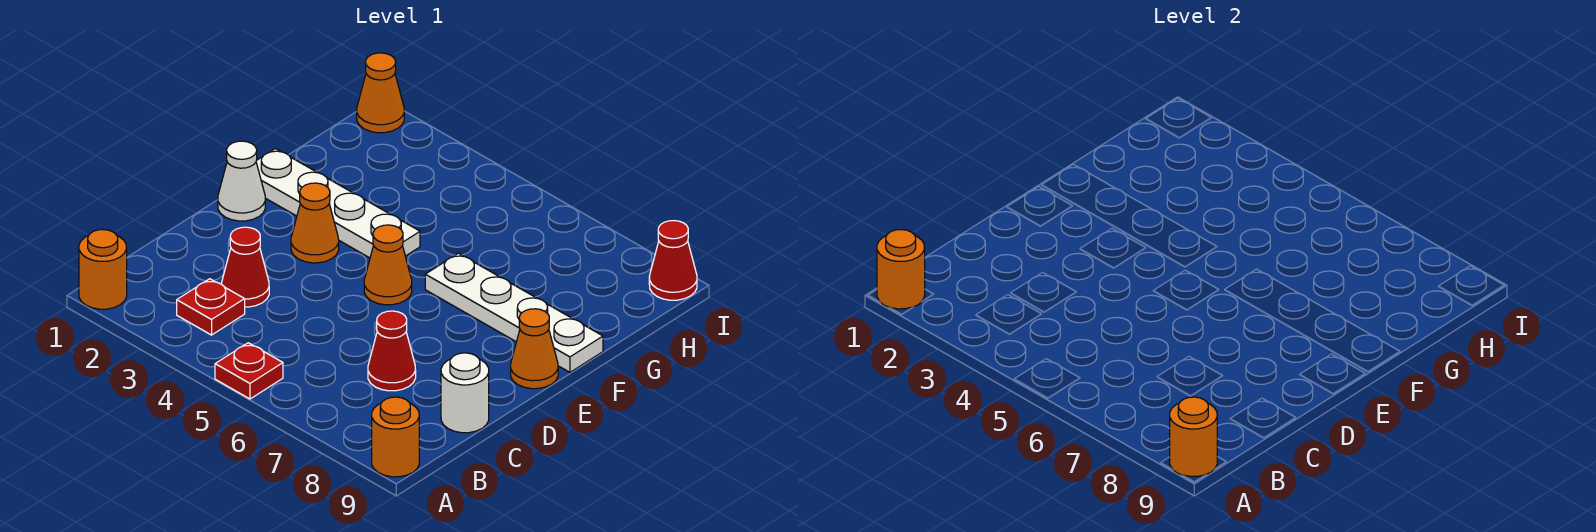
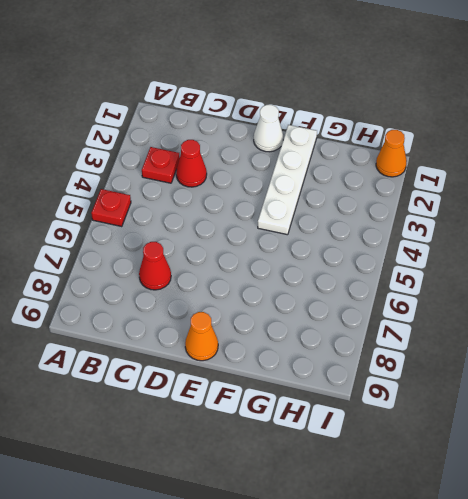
none -> orange round brick A1 level 1
none -> orange round brick A9 level 1
none -> white round brick C9 level 1

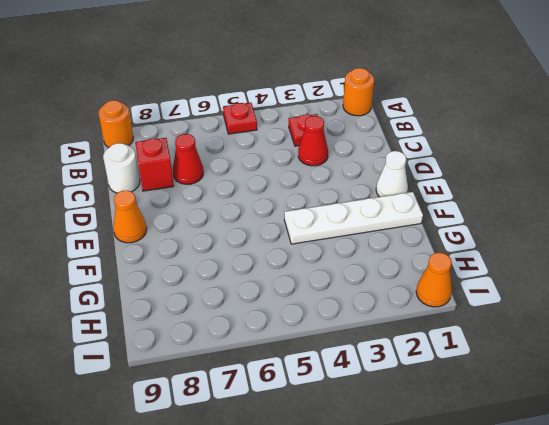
red brick C8 level 1 -> none
none -> orange cone E3 level 1
none -> orange cone E5 level 1
none -> white plate F6:F9 level 1

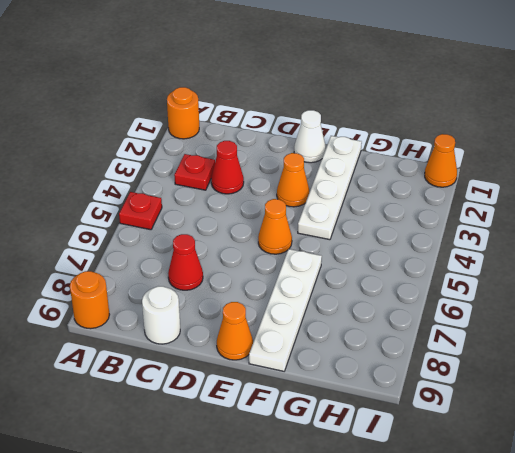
none -> red cone I9 level 1
none -> orange round brick A1 level 2
none -> orange round brick A9 level 2

